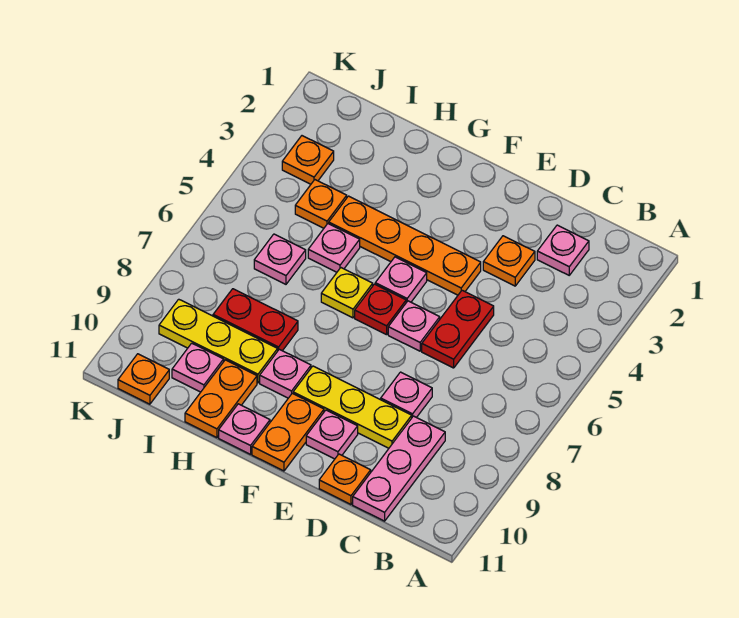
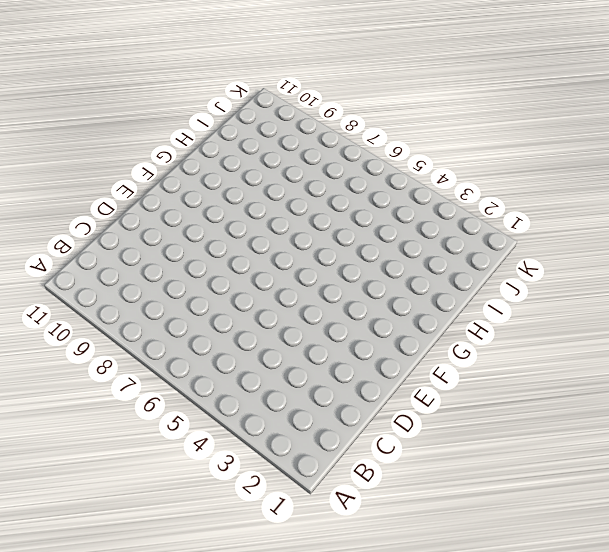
none -> pink plate C2 level 1
none -> pink plate C9:C11 level 1
none -> orange plate D3 level 1

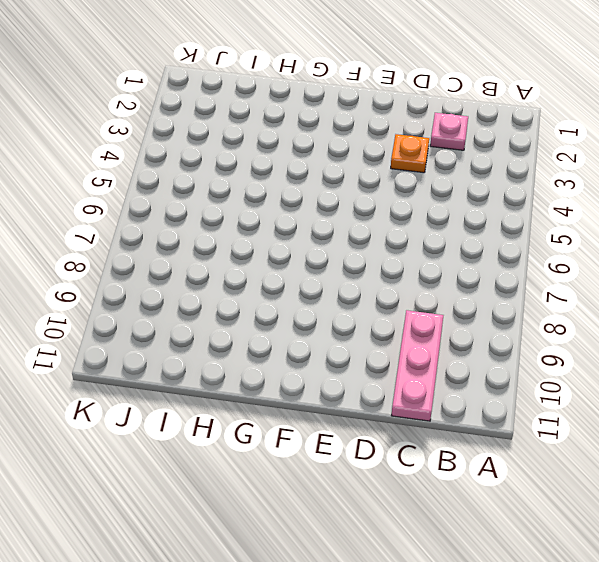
none -> red plate D5:D6 level 1
none -> pink plate D8 level 1
none -> yellow plate D9:F9 level 1

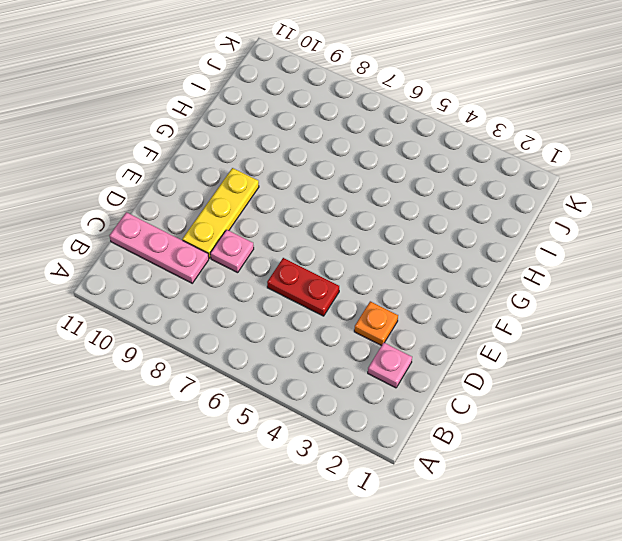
none -> orange plate D11 level 1
none -> orange plate E4:H4 level 1
none -> pink plate E6 level 1

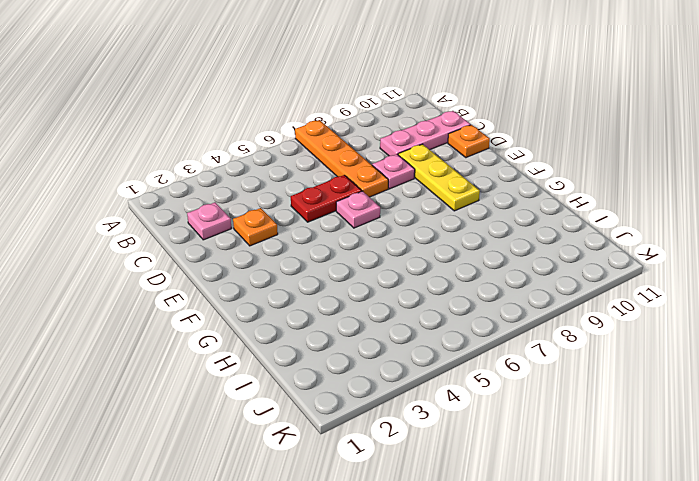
orange plate A7:D7 level 1 -> orange plate E4:H4 level 1
none -> pink plate E10 level 1
none -> pink plate F5 level 1
none -> red plate F6 level 1

